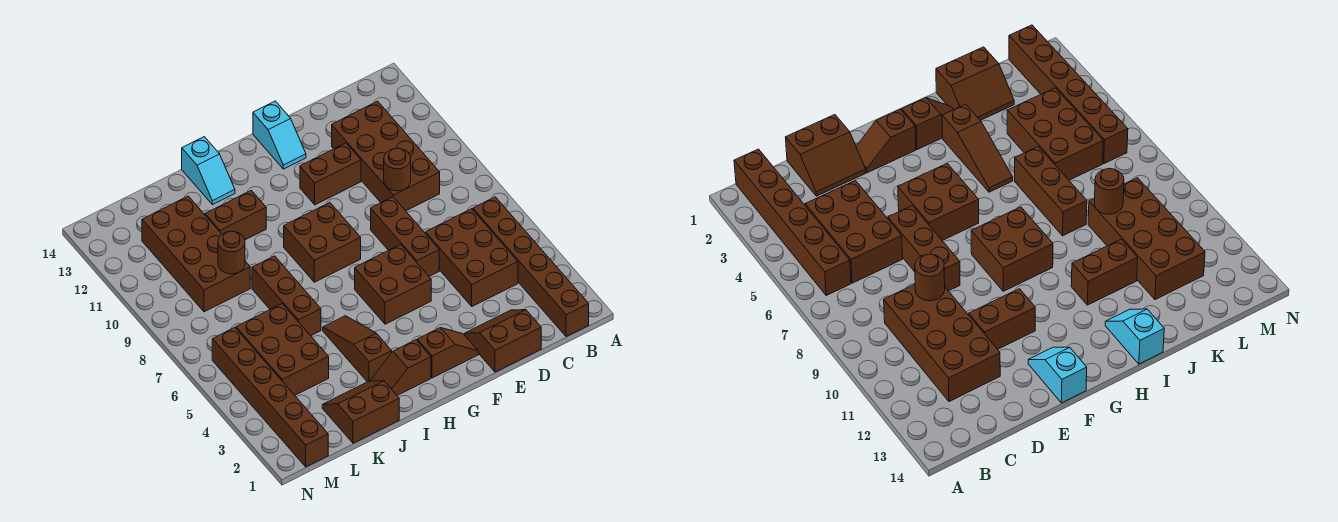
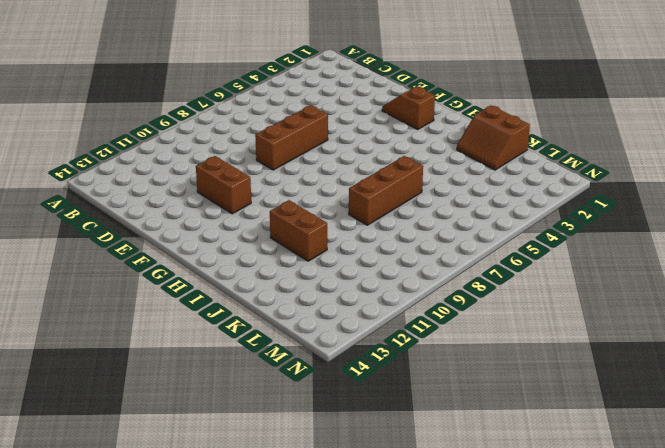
none -> brown brick B1:B6 level 1
none -> brown brick C4:D6 level 1
none -> brown brick C9:D12 level 1

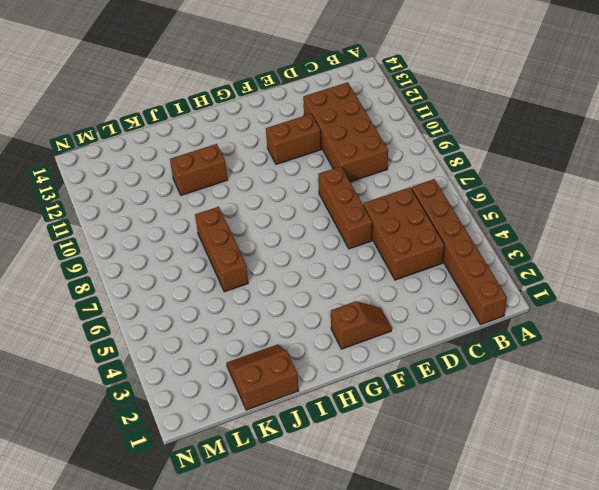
none -> brown slope D1:E2 level 1 top 1
none -> brown brick F5:G6 level 1
none -> cyan slope F13:F14 level 1 top 14

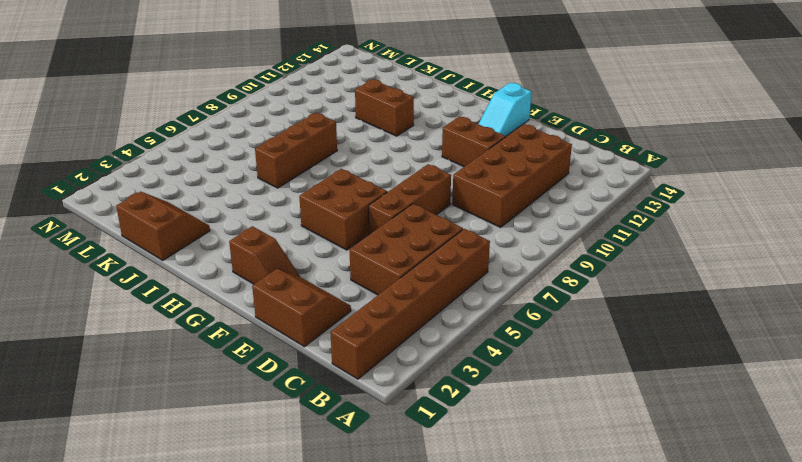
none -> brown brick G8:H9 level 1
none -> brown slope H2:I2 level 1 top H
none -> brown slope I3:I5 level 1 top 3

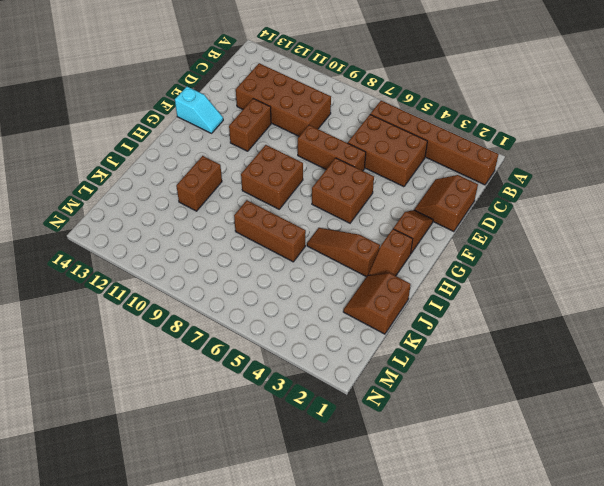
none -> cyan slope I13:I14 level 1 top 14
none -> brown brick K4:L6 level 1
none -> brown brick K9:L12 level 1

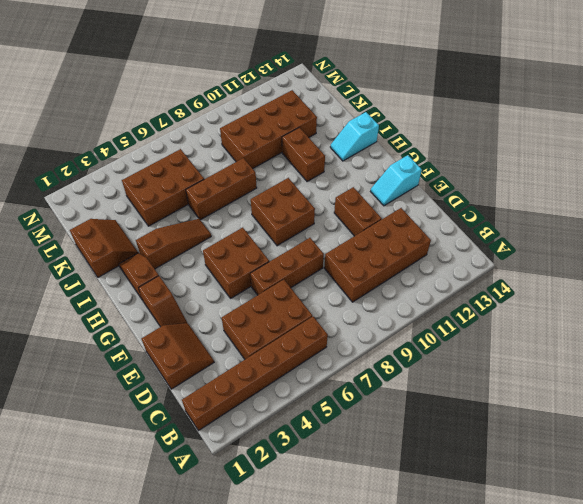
none -> brown brick M1:M6 level 1
none -> brown round brick D9 level 2
none -> brown round brick K9 level 2

